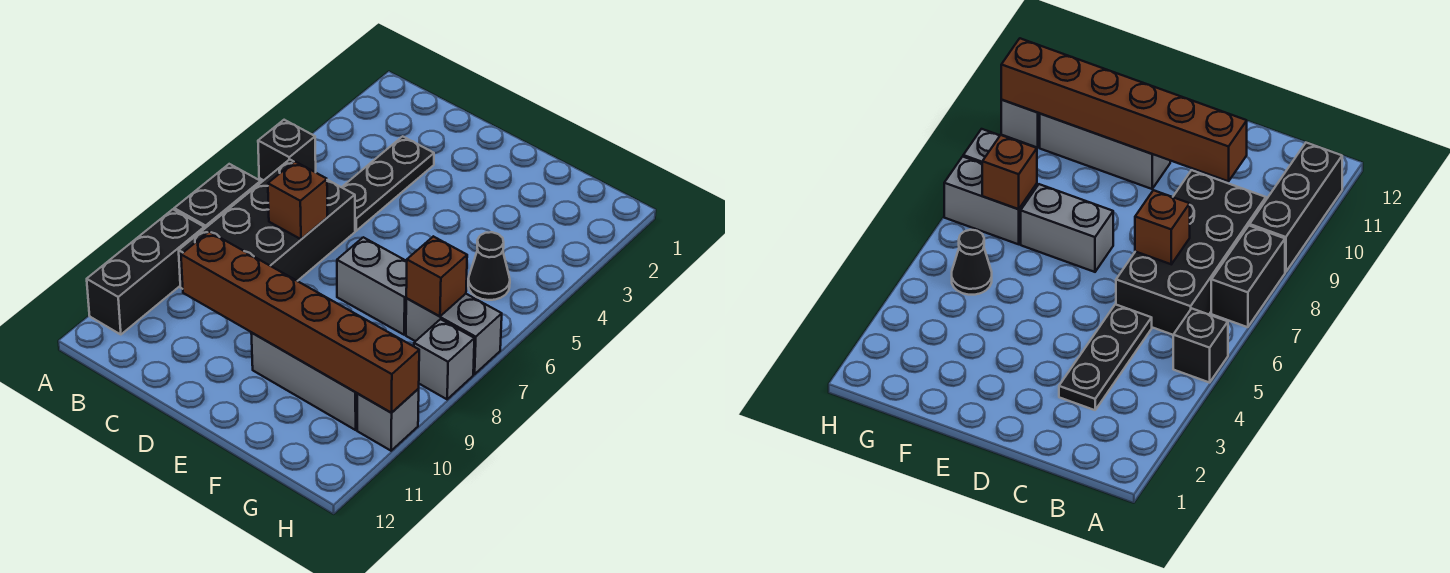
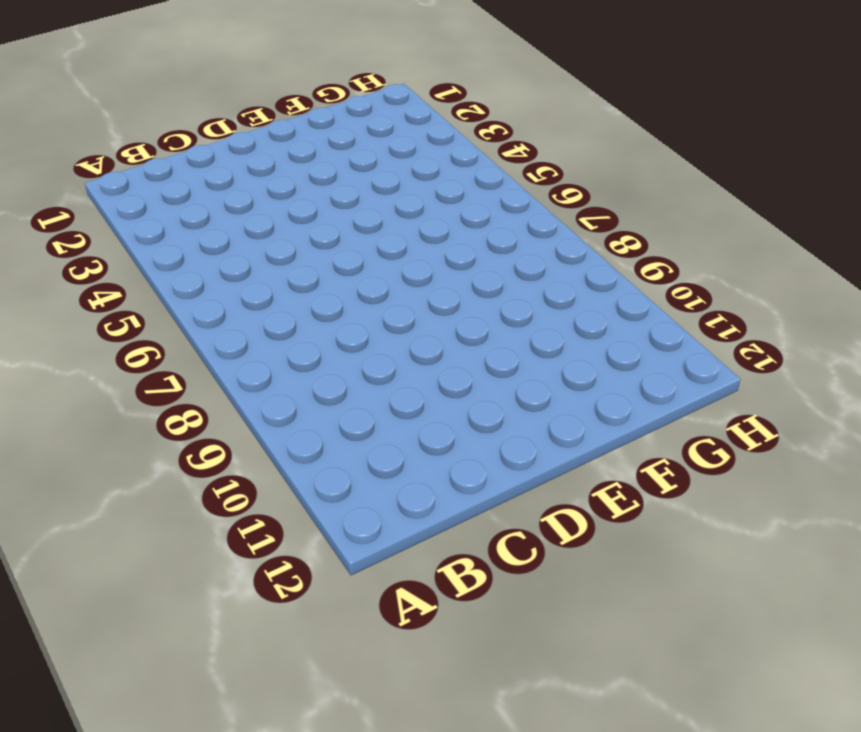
none -> black brick A5 level 1
none -> black brick A7:A8 level 1
none -> black brick A9:A11 level 1

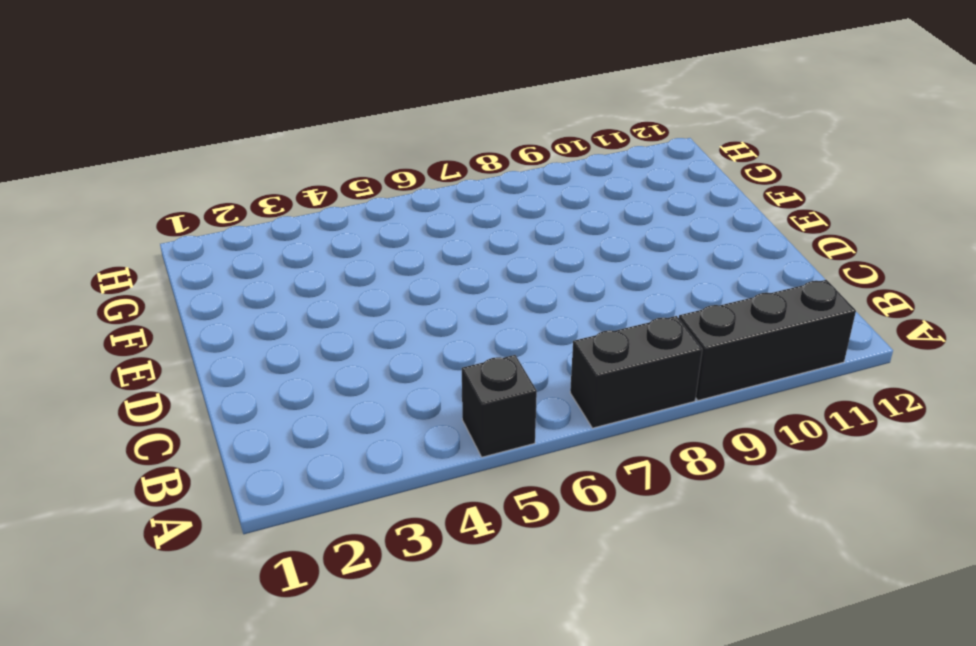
none -> black brick B6:C9 level 1
none -> black plate C3:C5 level 1
none -> grey brick E7:F7 level 1

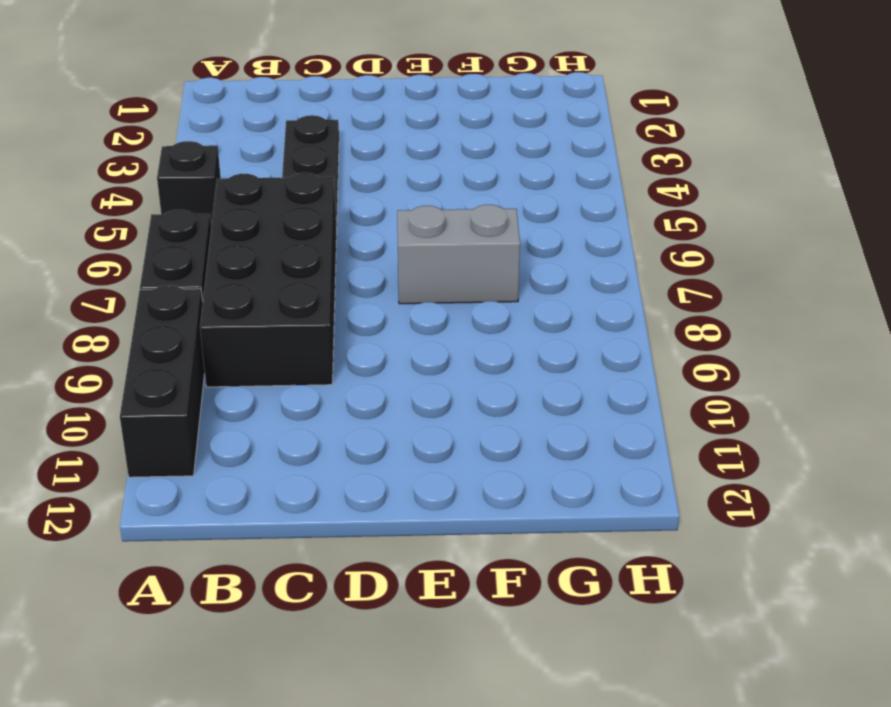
none -> grey brick E10:G10 level 1
none -> black cone G5 level 1
none -> grey brick G7:H7 level 1

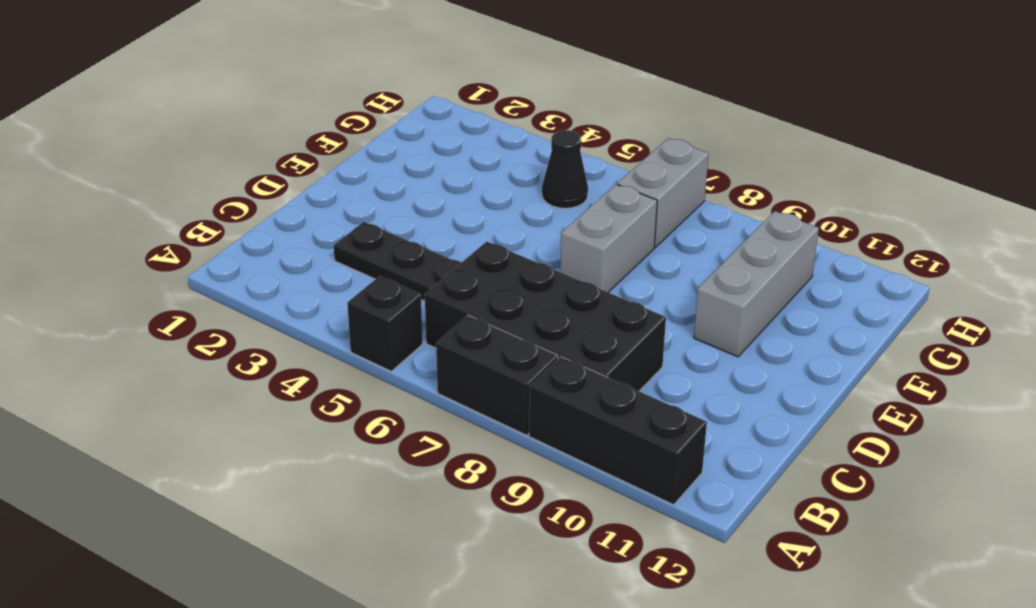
none -> grey brick H8 level 1
none -> grey brick H10 level 1
none -> brown brick C7 level 2

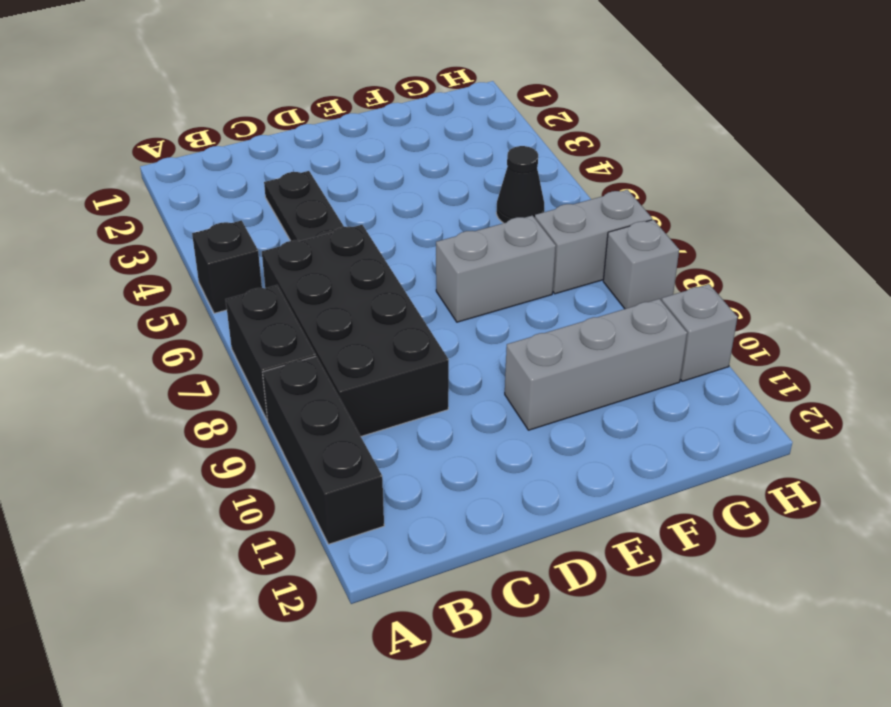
none -> brown brick C7 level 2
none -> brown brick C10:H10 level 2
none -> brown brick G7 level 2

